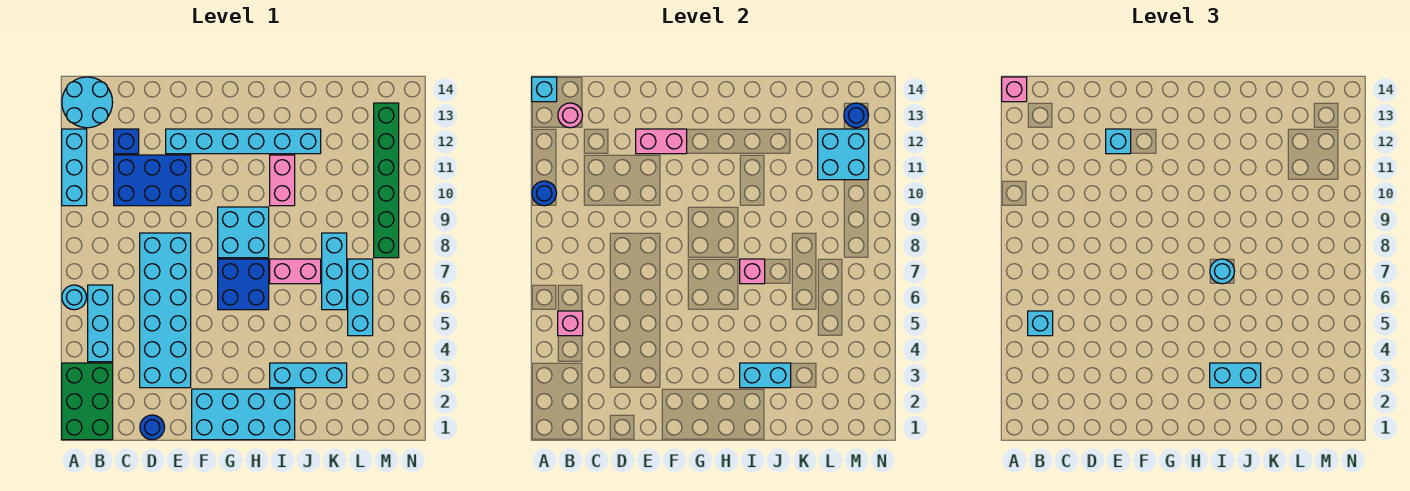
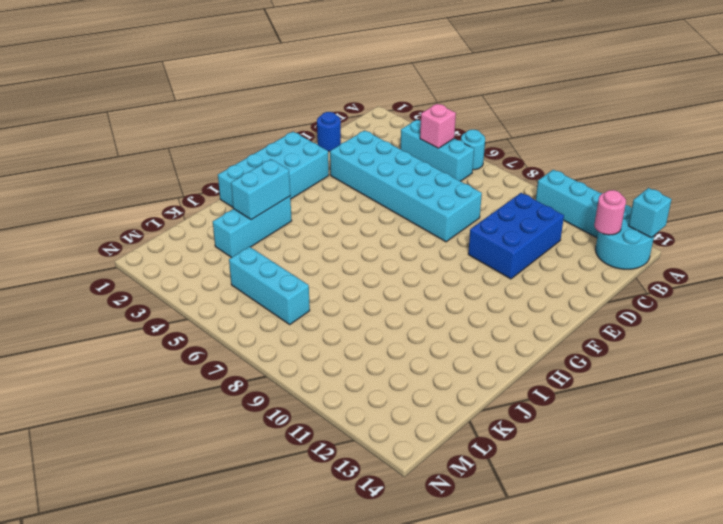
none -> green brick A1:B3 level 1
none -> blue brick C12 level 1
none -> cyan brick E12:J12 level 1
none -> blue brick G6:H7 level 1

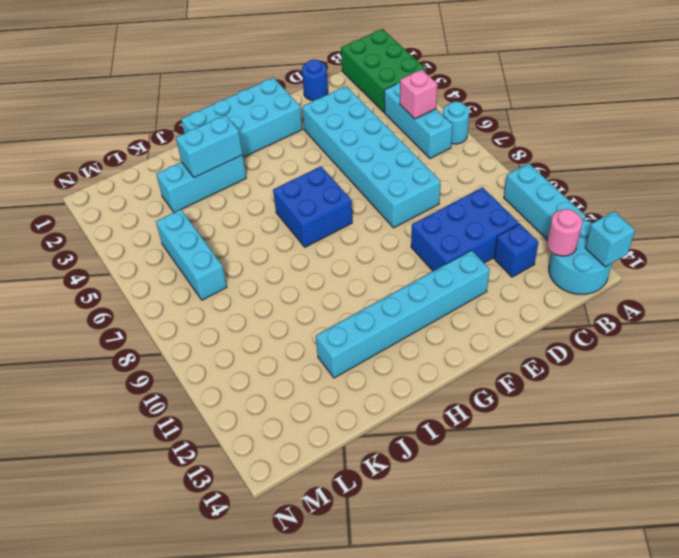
none -> cyan brick G8:H9 level 1
none -> pink brick I7:J7 level 1
none -> pink brick I10:I11 level 1
none -> cyan brick K6:K8 level 1

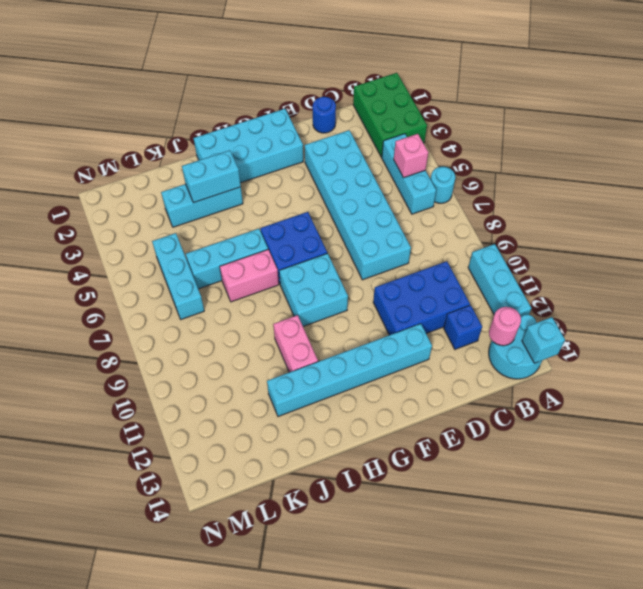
cyan brick I6:K6 level 1 -> cyan brick K6:K8 level 1
none -> green brick M8:M13 level 1
none -> blue round brick A10 level 2
none -> pink brick E12:F12 level 2
none -> pink brick I7 level 2

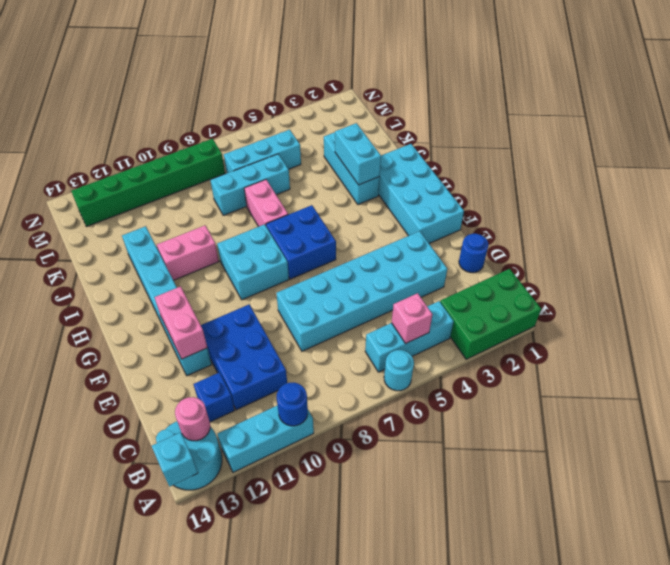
none -> pink brick I7 level 2
none -> cyan brick L11:M12 level 2
none -> blue round brick M13 level 2
none -> pink brick A14 level 3

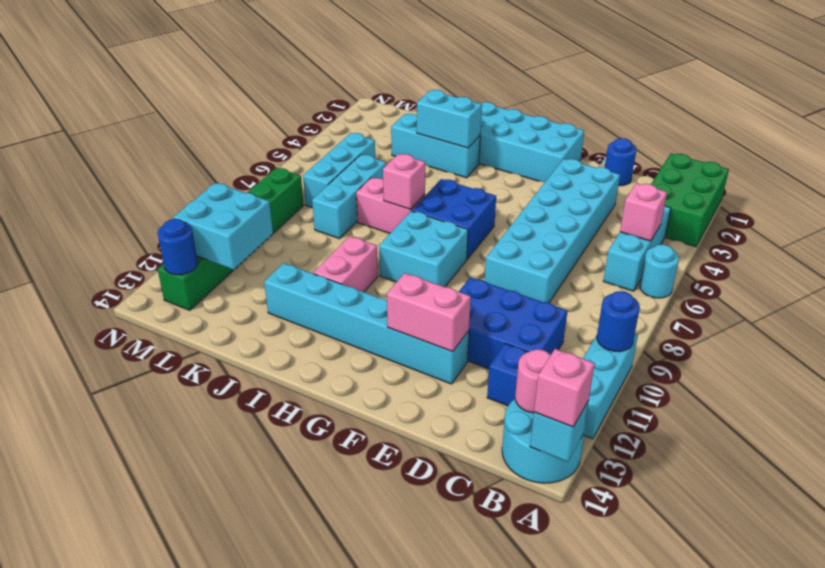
none -> cyan brick B5 level 3
none -> cyan brick E12 level 3
none -> cyan brick I3:J3 level 3
none -> cyan round brick I7 level 3

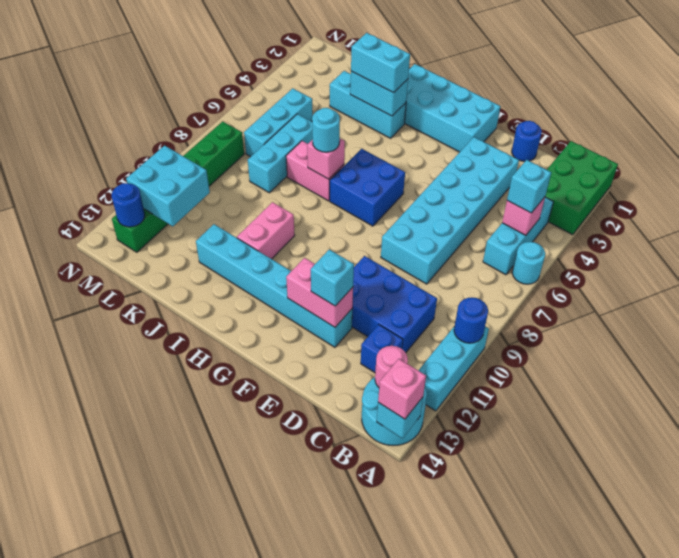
none -> cyan brick G8:H9 level 1

